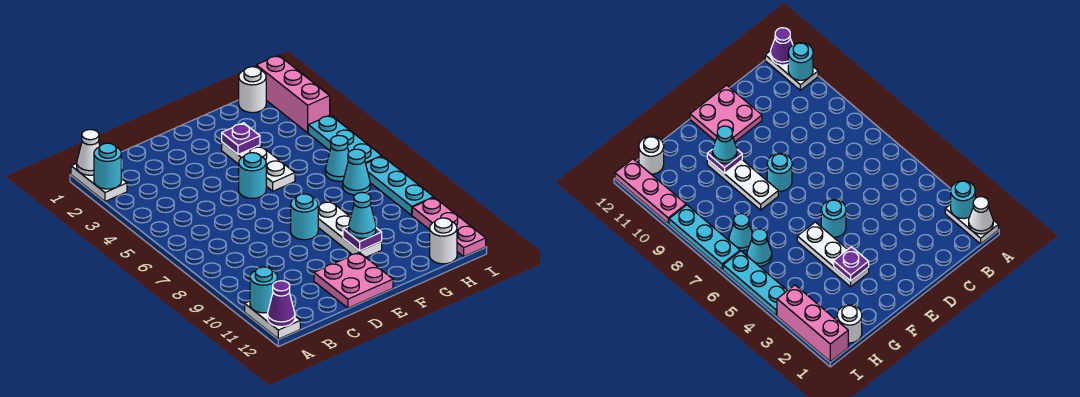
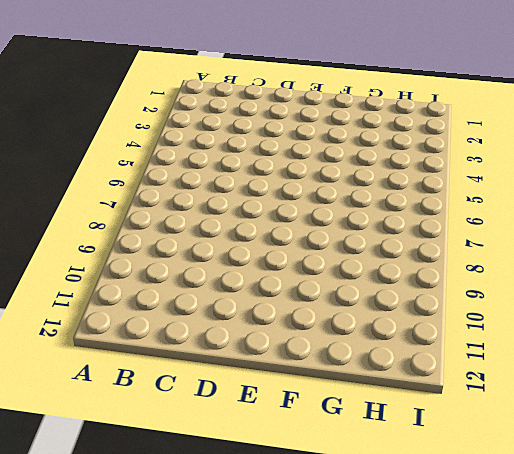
none -> white plate A1:A2 level 1
none -> white plate A11:A12 level 1
none -> pink plate D11:E12 level 1

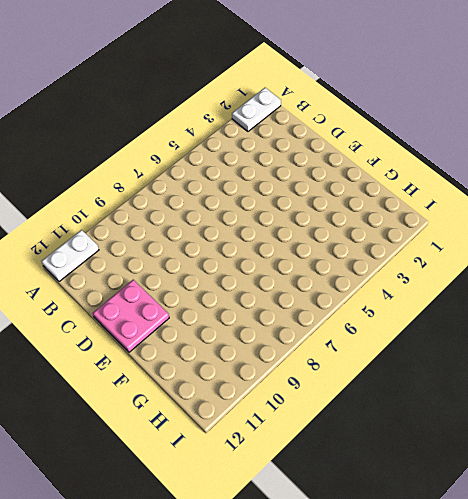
none -> cyan round brick E5 level 1
none -> cyan round brick E8 level 1
none -> white plate F3:F5 level 1

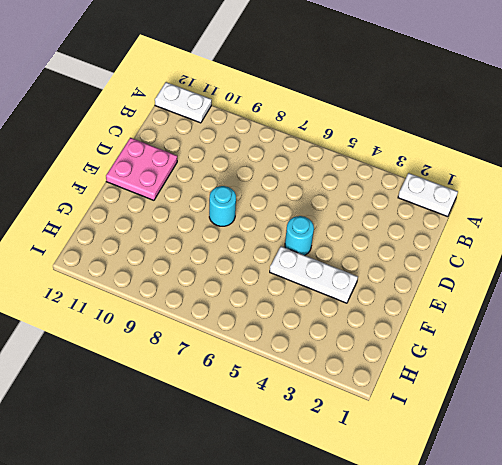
none -> white plate F8:F10 level 1
none -> white round brick H1 level 1
none -> cyan cone H6 level 1

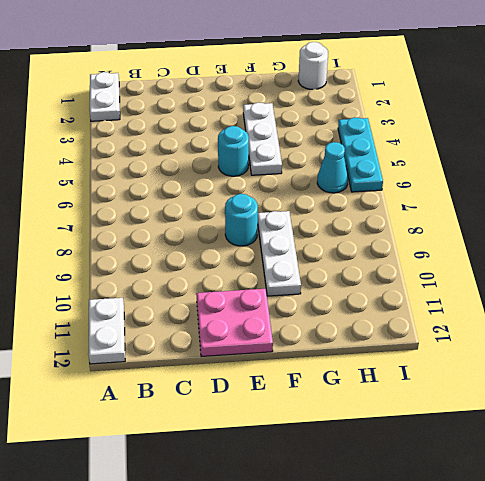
none -> cyan cone H7 level 1
none -> white round brick H12 level 1
none -> pink brick I1:I3 level 1

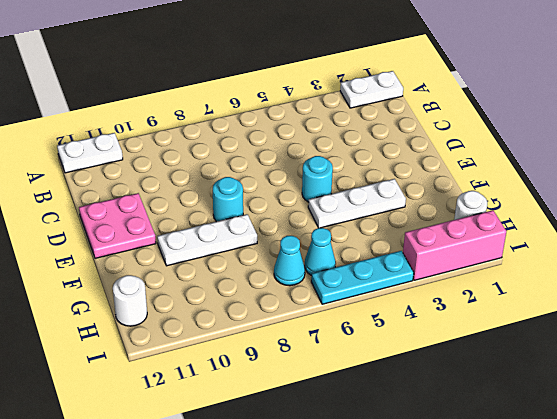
none -> cyan plate I7:I9 level 1
none -> pink plate I10:I12 level 1
none -> white cone A1 level 2

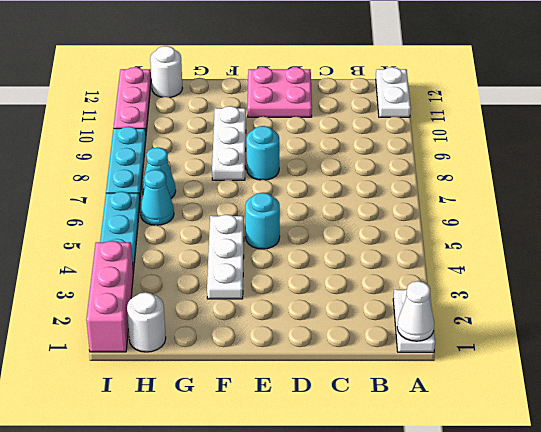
none -> cyan round brick A2 level 2
none -> cyan round brick A11 level 2
none -> purple cone A12 level 2

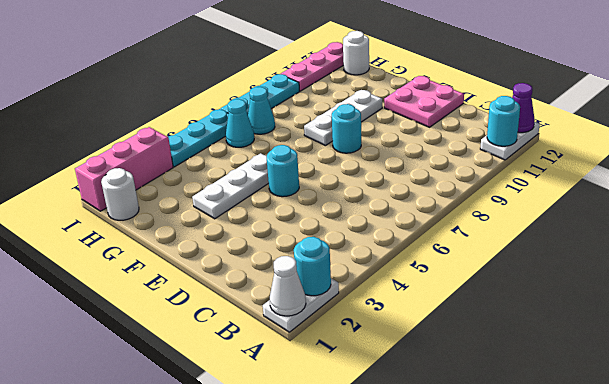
none -> purple plate F3 level 2
none -> purple plate F10 level 2
none -> cyan cone F10 level 3

